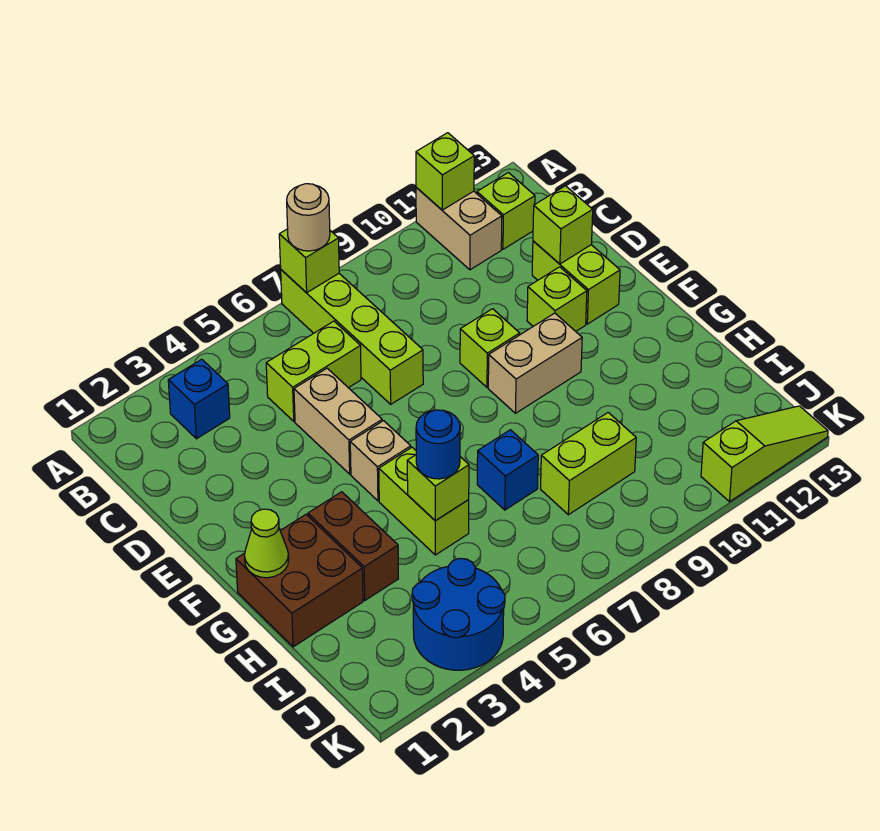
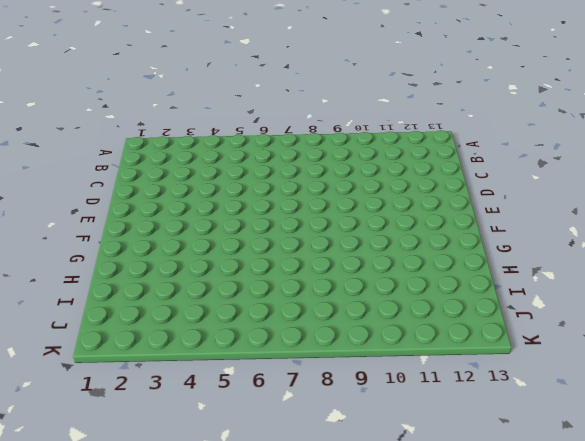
none -> lime brick A7:D7 level 1
none -> tan brick A11:B11 level 1
none -> blue brick B3 level 1

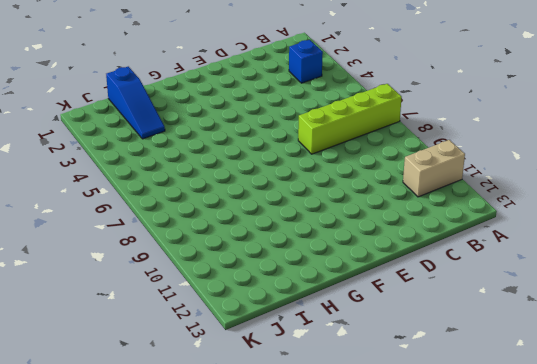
blue slope I1:I3 level 1 top 1 -> none
none -> lime brick B12 level 1
none -> lime brick C5:C6 level 1
none -> tan brick D5:E5 level 1

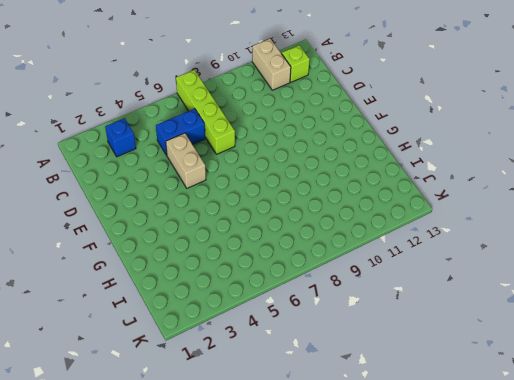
blue brick C5:C6 level 1 -> lime brick C5:C6 level 1
none -> lime brick D12:E12 level 1
none -> lime brick E9 level 1
none -> lime brick E11 level 1

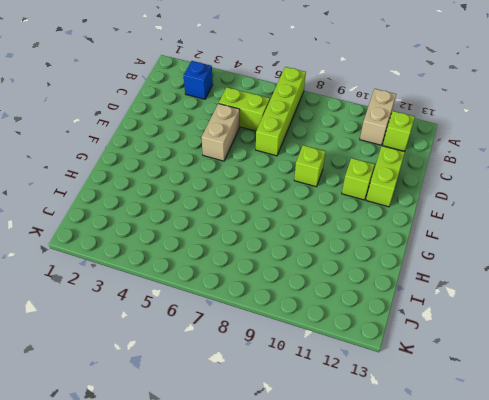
none -> tan brick F5 level 1
none -> tan brick F9:F10 level 1
none -> brown brick G1:H2 level 1

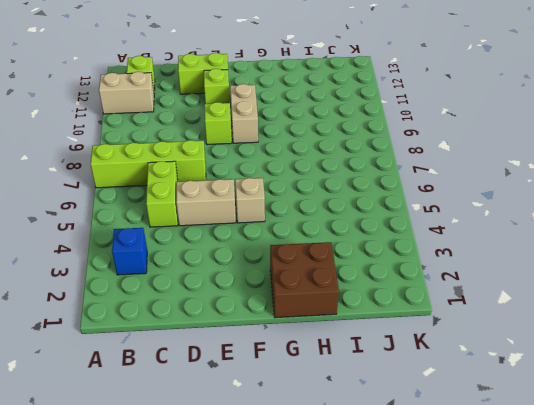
none -> brown brick G3:H3 level 1
none -> lime brick G5:H5 level 1
none -> blue brick H7 level 1

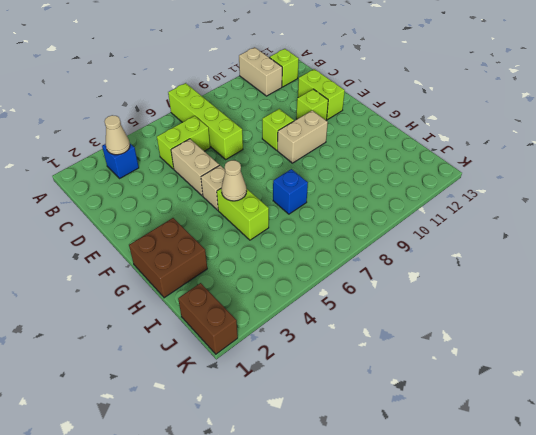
tan cone B3 level 2 -> none
tan cone G5 level 2 -> none
brown brick J1:K1 level 1 -> brown brick G3:H3 level 1
none -> lime brick I8:I9 level 1
none -> blue round brick J3:K4 level 1
none -> lime slope K11:K13 level 1 top 11

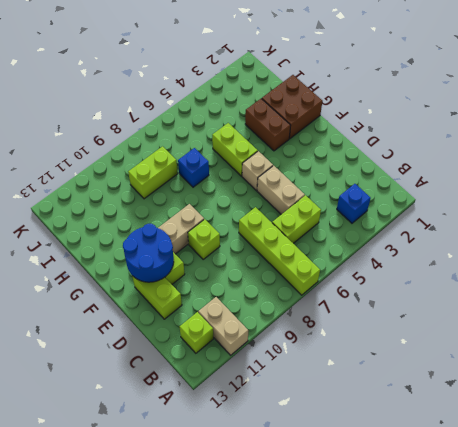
blue round brick E11:F12 level 2 -> blue round brick J3:K4 level 1
none -> lime slope K11:K13 level 1 top 11
none -> lime brick A7 level 2
none -> lime brick A11 level 2

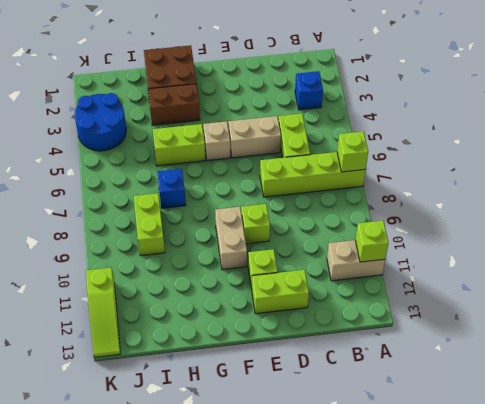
none -> lime brick B12 level 1
none -> lime brick D12 level 2
none -> lime cone G1 level 2

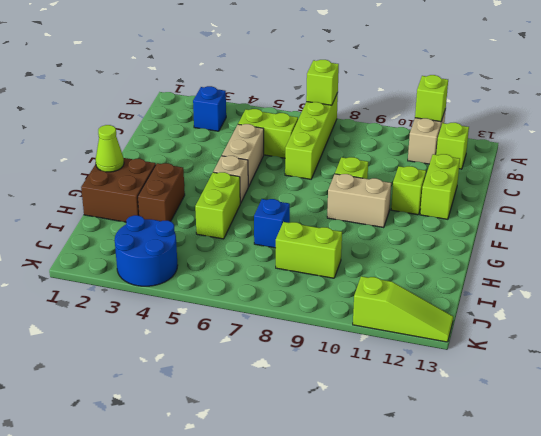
none -> lime brick D12 level 2
none -> lime brick H5 level 2
none -> tan round brick A7 level 3

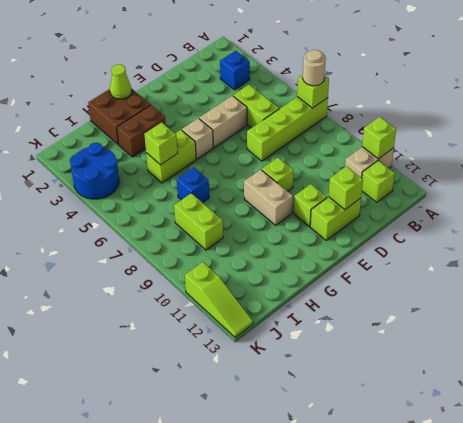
none -> blue round brick H5 level 3

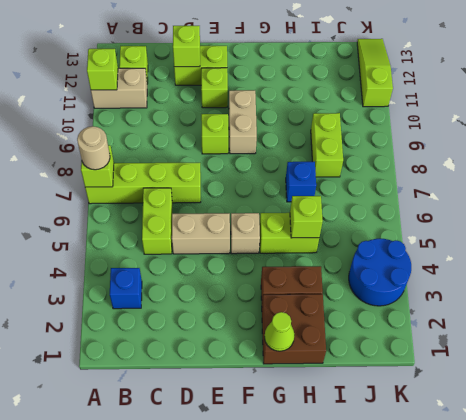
none -> blue round brick H5 level 3

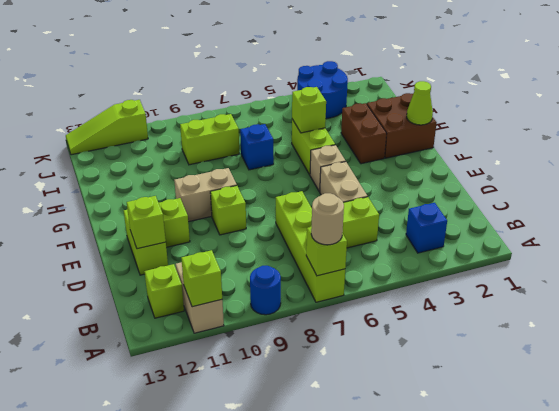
blue round brick A9 level 1 -> blue round brick H5 level 3

